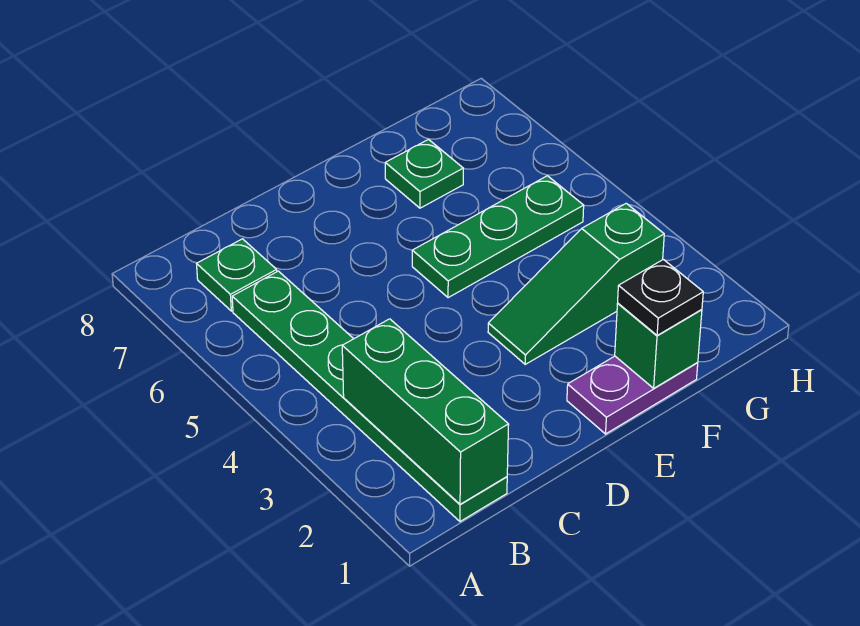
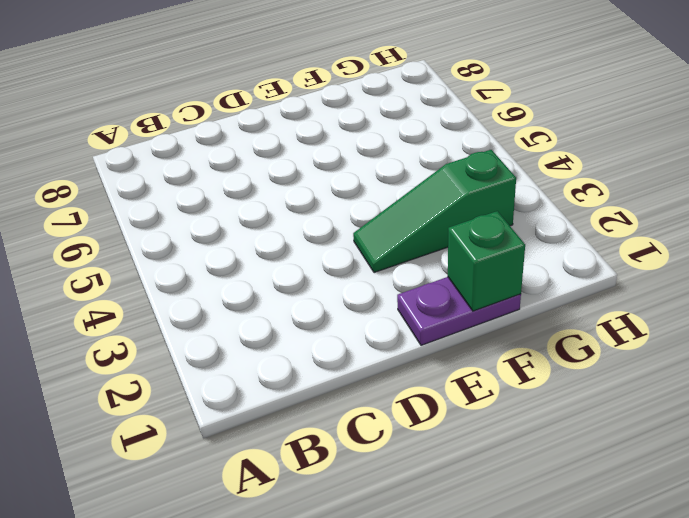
none -> green plate B1:B6 level 1
none -> green plate B7 level 1

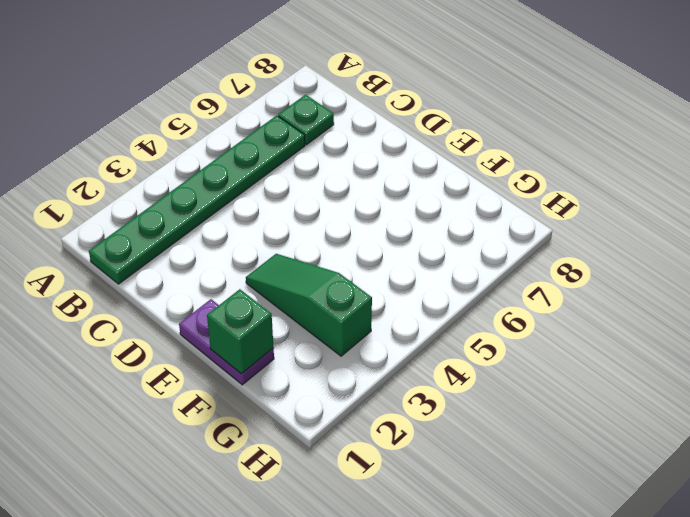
none -> green plate E5:G5 level 1
none -> green plate F7 level 1

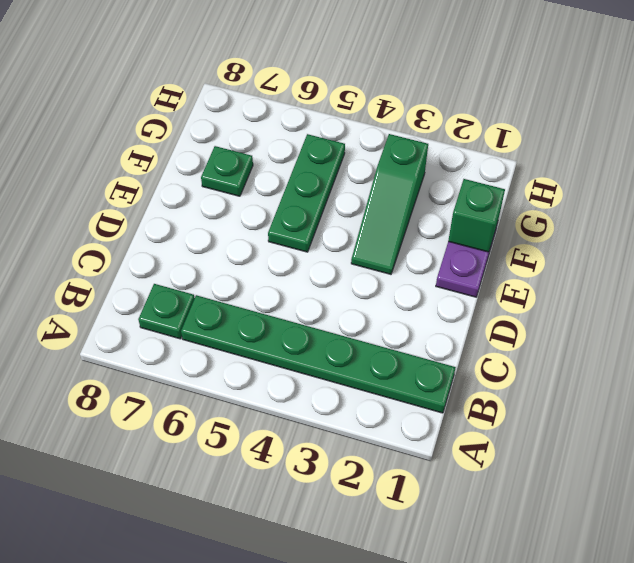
none -> green brick B1:B3 level 2
none -> black plate F1 level 3

